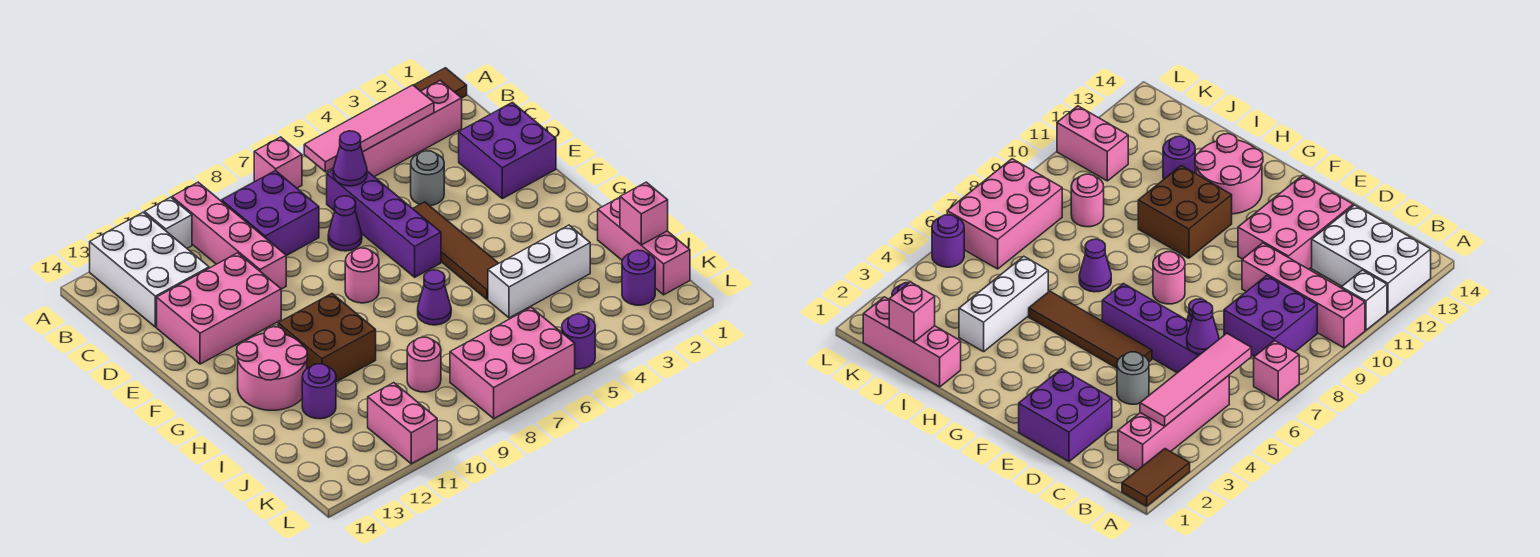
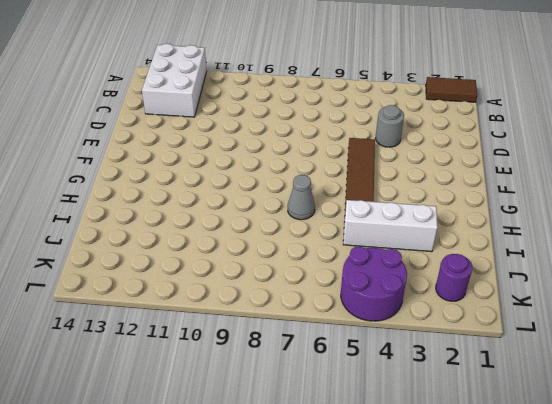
grey cone H7 level 1 -> purple cone H7 level 1
purple round brick K4:L5 level 1 -> purple round brick L5 level 1
none -> pink brick A7 level 1
none -> pink brick A10:D10 level 1
none -> white brick A11 level 1

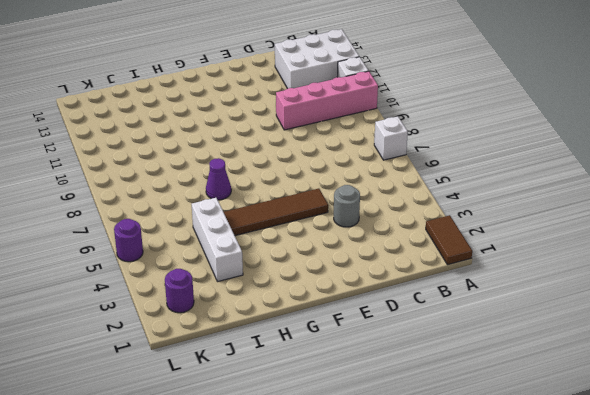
white brick A7 level 1 -> pink brick A7 level 1
none -> pink brick B2:B5 level 1
none -> purple brick B8:C9 level 1
none -> purple brick C6:F6 level 1

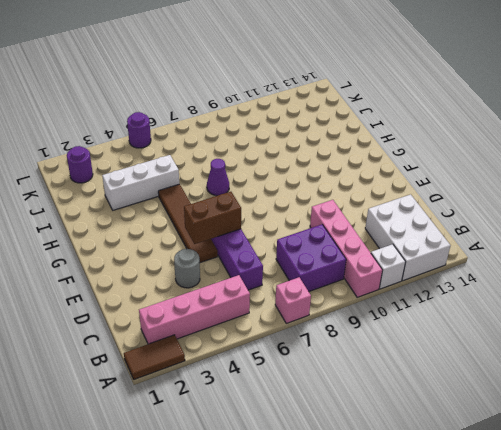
brown brick E5:E6 level 2 -> none
none -> purple brick D1:E2 level 1
none -> purple cone D7 level 1
none -> pink brick D11:E13 level 1

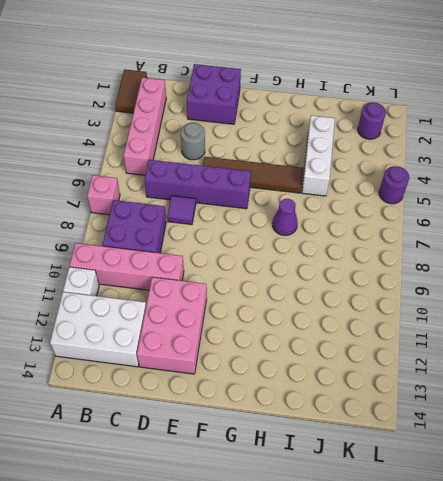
purple tile D7 level 1 -> purple cone D7 level 1
none -> pink round brick F8 level 1
none -> brown brick G10:H11 level 1
none -> pink round brick G12:H13 level 1

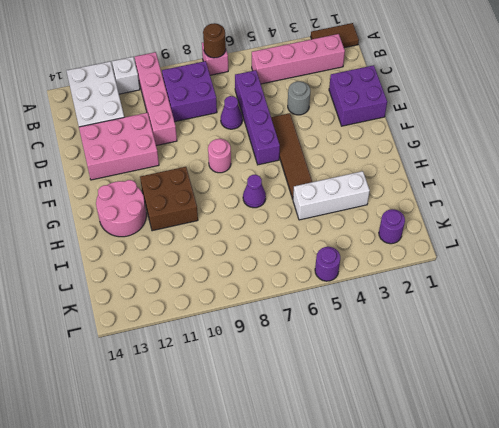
brown round brick A7 level 2 -> none
none -> pink brick I1:K1 level 1
none -> purple round brick I12 level 1
none -> pink round brick J9 level 1

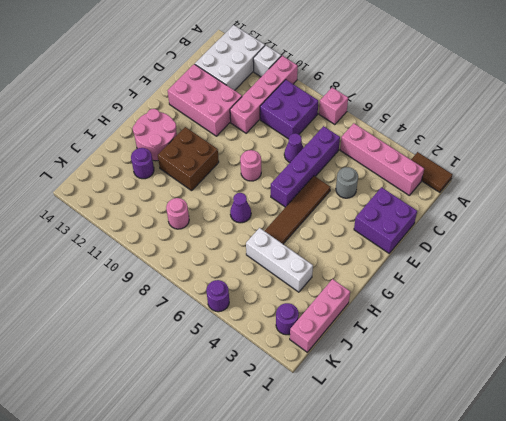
none -> pink brick K6:L8 level 1
none -> pink brick K11:L11 level 1
none -> pink tile B3:B6 level 2

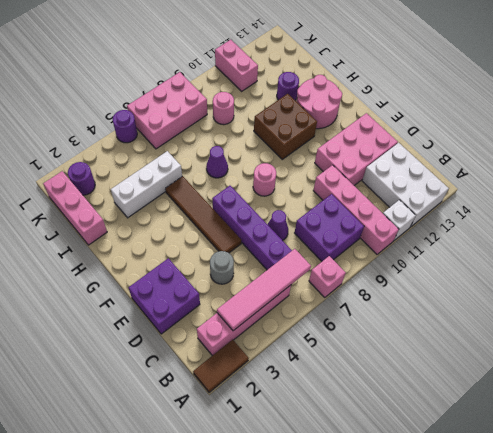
none -> purple cone C6 level 2
none -> pink brick J1 level 2

